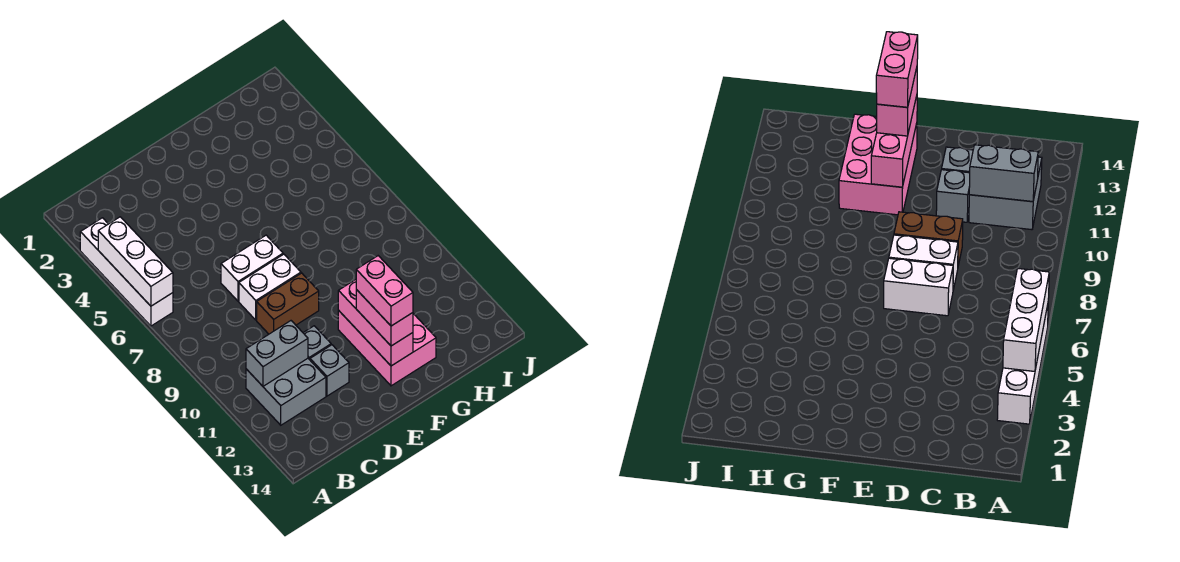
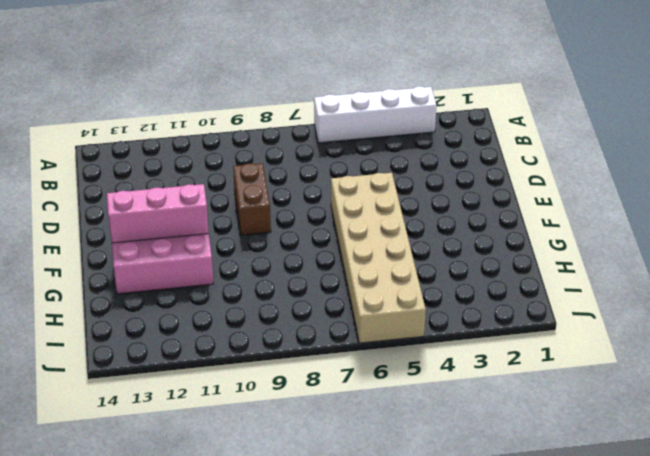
tan brick E5:J6 level 1 -> none
none -> grey brick B11:C12 level 1
none -> white brick D7:E7 level 1
none -> white brick D8:E8 level 1

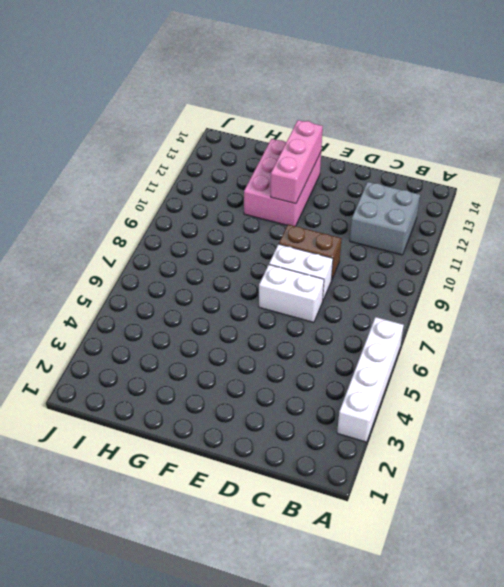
none -> grey brick D11 level 1
none -> grey brick D12 level 1
none -> white brick A4:A6 level 2

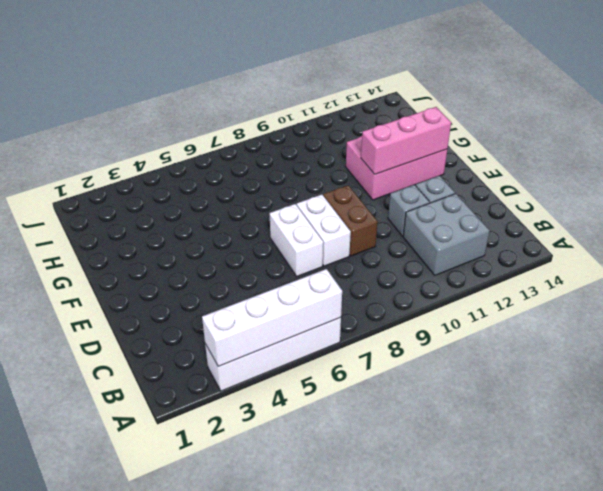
white brick A3:A6 level 2 -> white brick A4:A6 level 2
none -> grey brick B11:C11 level 2
none -> pink brick F12:F13 level 3
none -> pink brick F12:F13 level 4

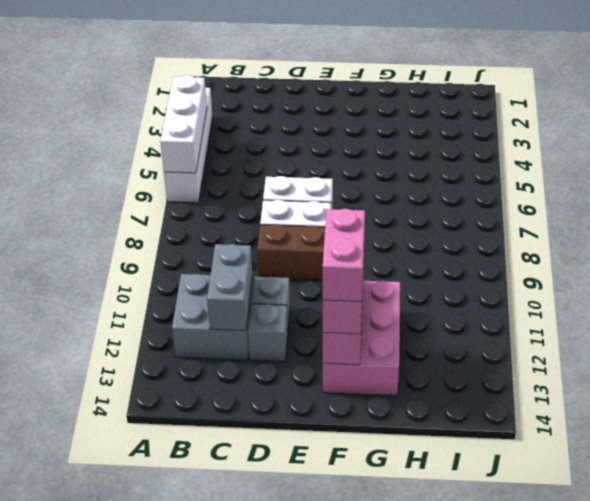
grey brick C11:C12 level 2 -> grey brick B11:C11 level 2

